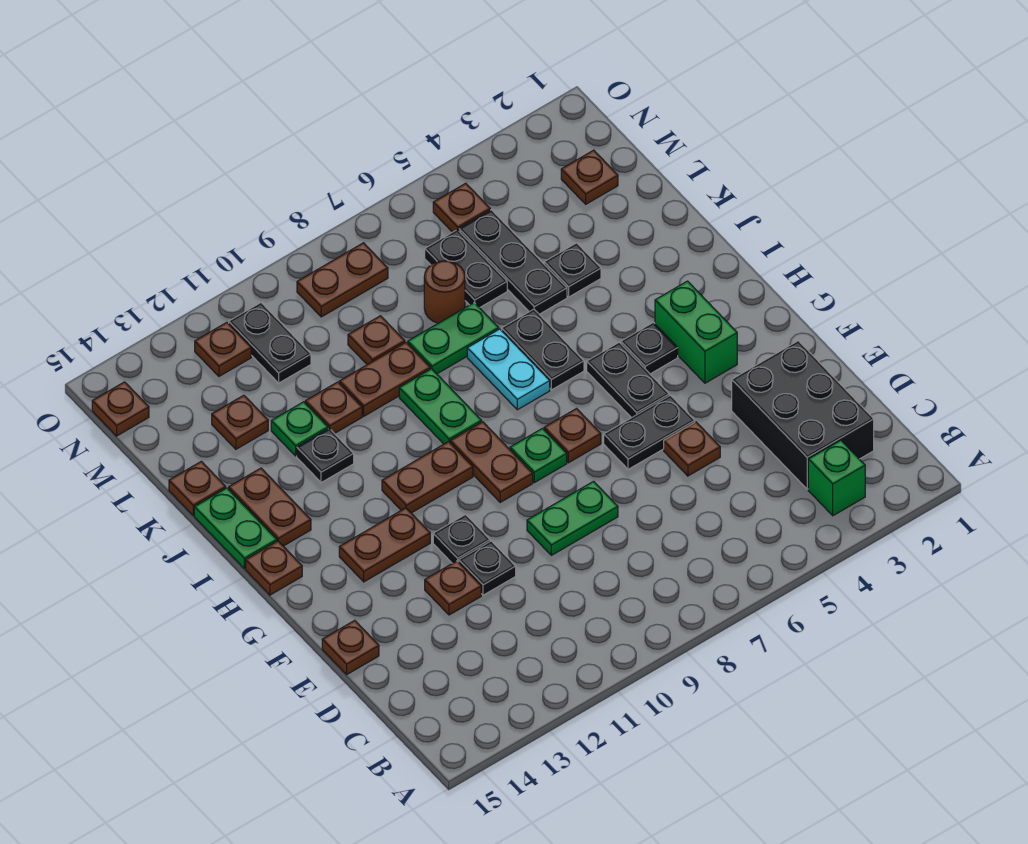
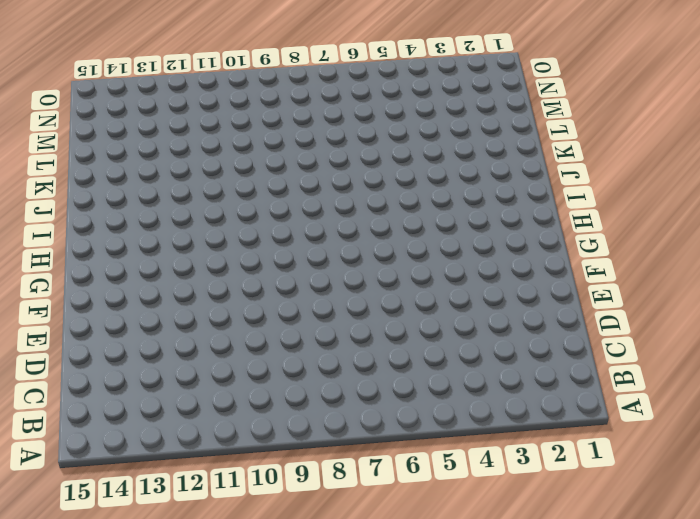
none -> green brick B3 level 1
none -> black brick C2:E3 level 1
none -> brown plate E5 level 1
none -> green plate E8:E9 level 1

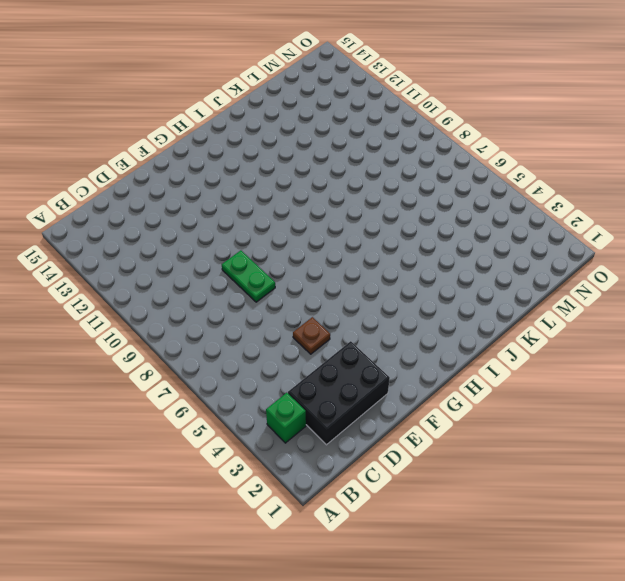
none -> black plate E11 level 1
none -> brown plate E12 level 1
none -> brown plate E15 level 1
none -> black plate F5:F6 level 1

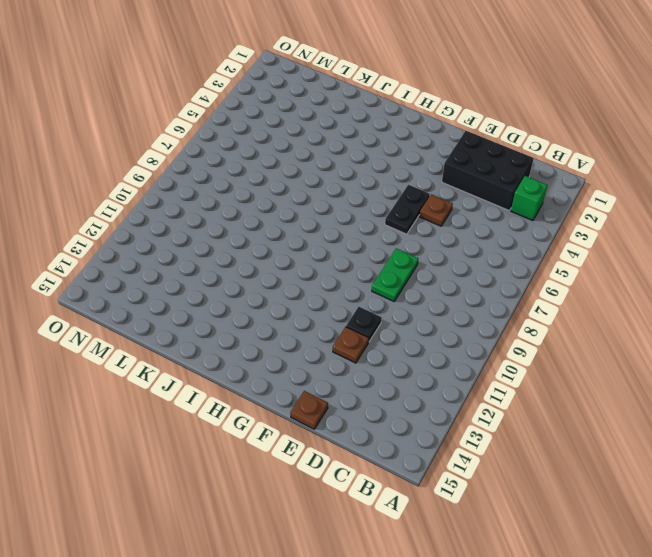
none -> black plate F11 level 1
none -> green brick G3:H3 level 1
none -> black plate G5:H5 level 1
none -> brown plate G7 level 1

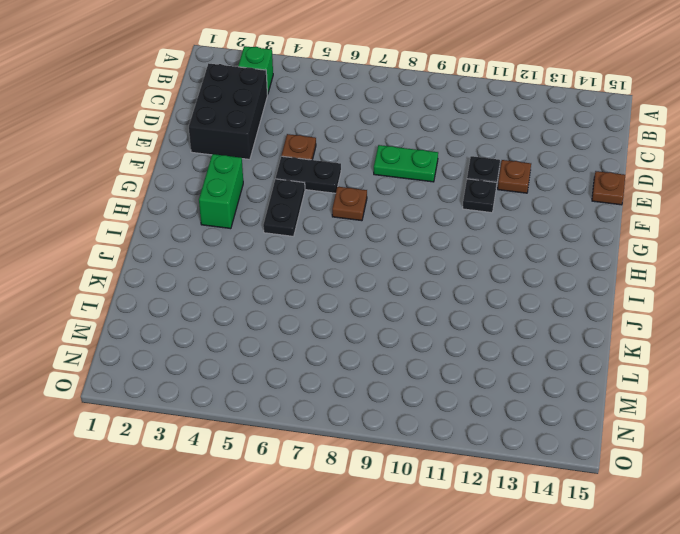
none -> green plate G8 level 1
none -> brown plate G9:H9 level 1
none -> brown plate G12:G13 level 1
none -> black plate H4 level 1

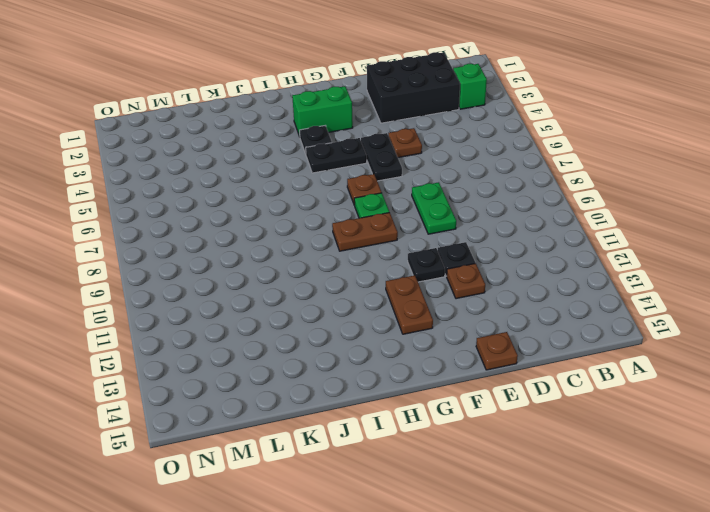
none -> brown plate H10:H11 level 1
none -> brown plate H15 level 1
none -> black plate I6:J6 level 1
none -> cyan plate I7:J7 level 1

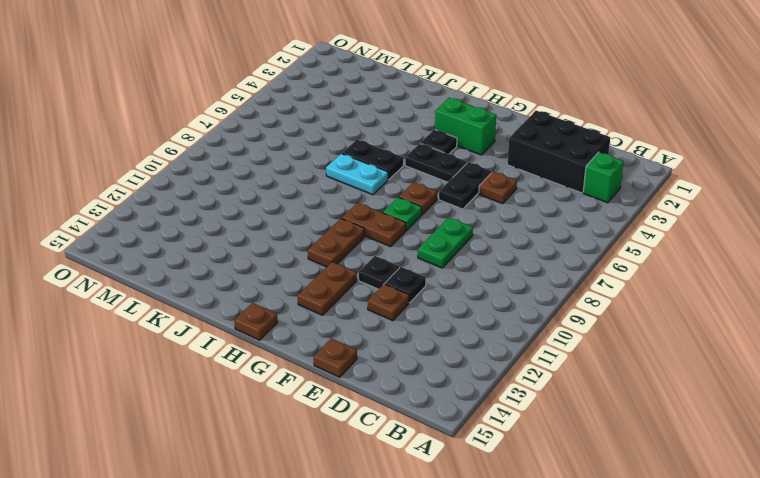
none -> green plate I9:J9 level 1
none -> brown plate I14:J14 level 1
none -> green plate I15:J15 level 1
none -> black plate J12 level 1

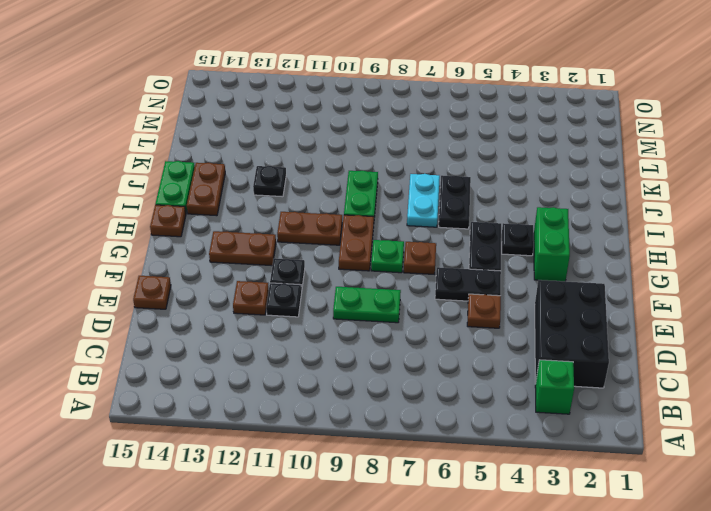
none -> black plate K4 level 1
none -> black plate K5:M5 level 1
none -> green plate K7:K8 level 1
none -> brown plate K9:K10 level 1

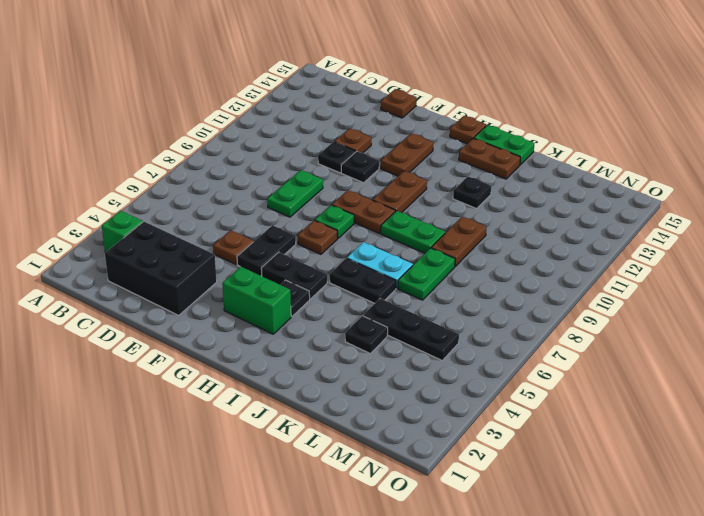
none -> brown plate K11 level 1
none -> green plate K12 level 1
none -> brown plate K15 level 1
none -> black plate L6:M6 level 1

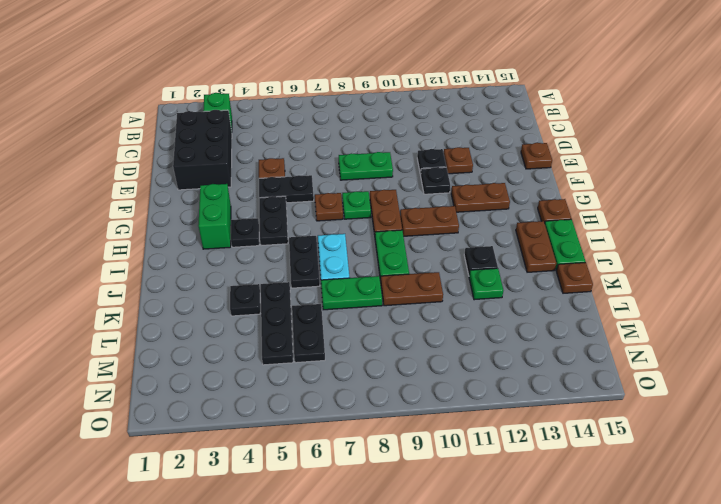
none -> brown plate K11 level 1
none -> brown round brick L7 level 1
none -> brown plate L9 level 1
none -> brown plate L13 level 1

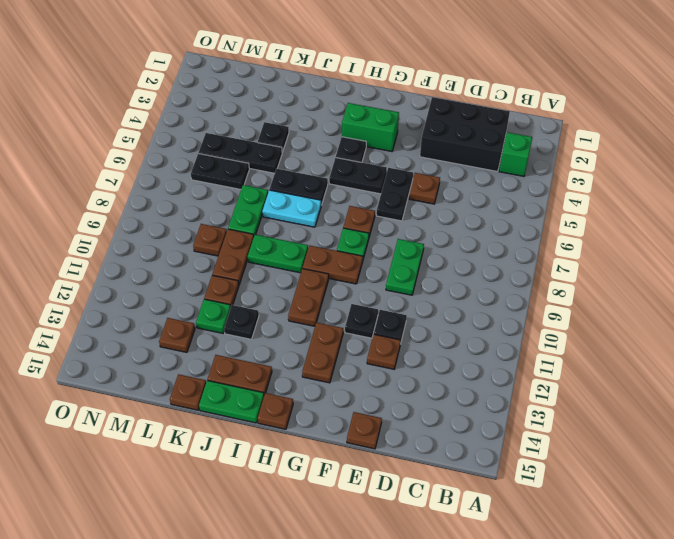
none -> brown round brick L7 level 1
none -> brown plate M2 level 1
none -> black plate M11:N11 level 1
none -> brown plate N5 level 1

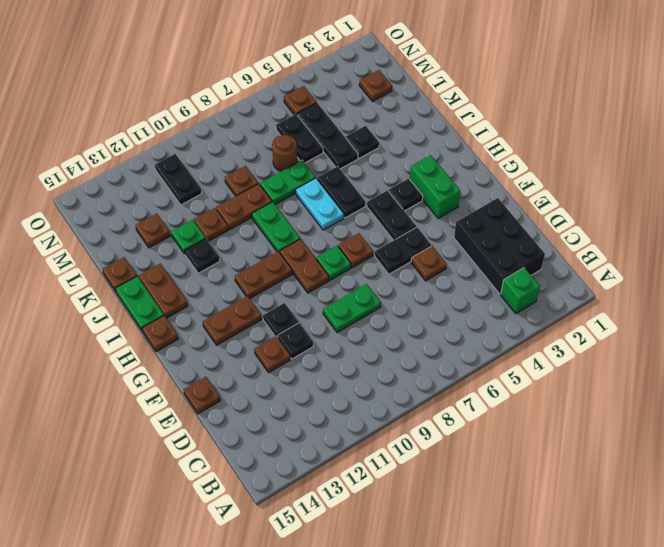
none -> brown plate N8:N9 level 1
none -> brown plate N12 level 1
none -> brown plate N15 level 1

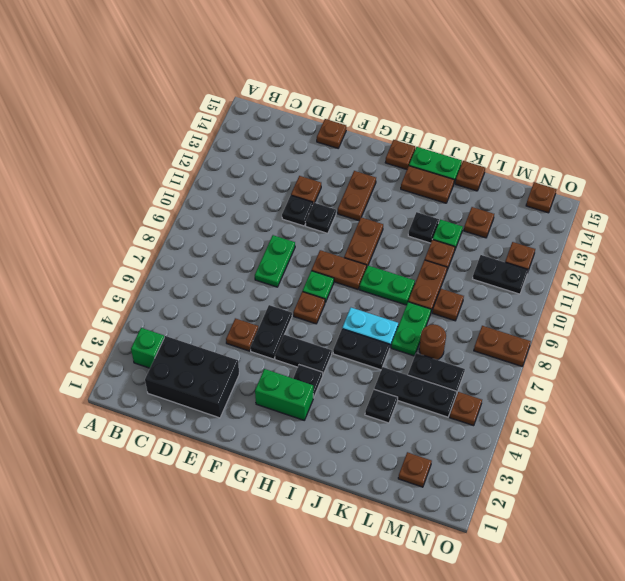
brown plate N8:O8 level 1 -> brown plate N8:N9 level 1

